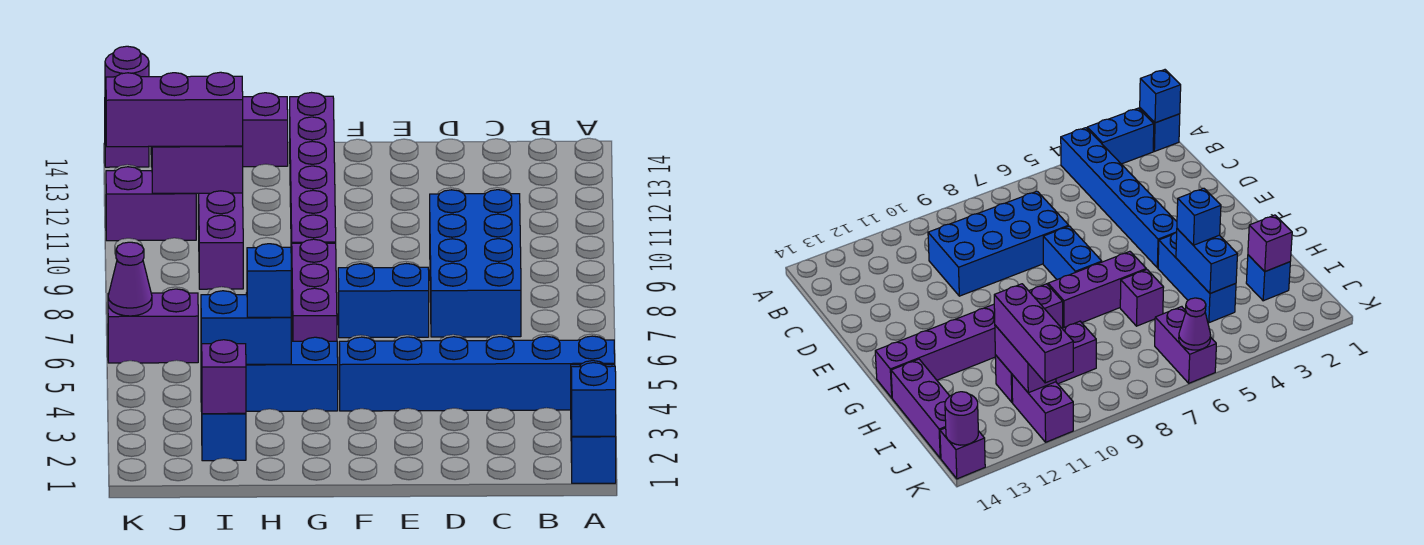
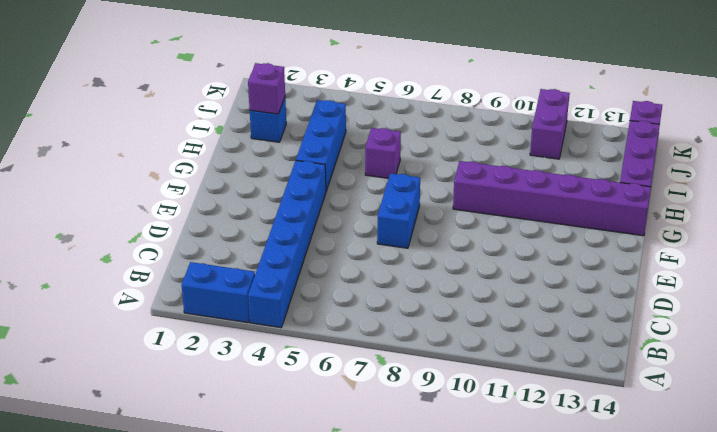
none -> blue brick A1 level 1
none -> blue brick C7:D10 level 1
none -> purple brick G6:G8 level 1

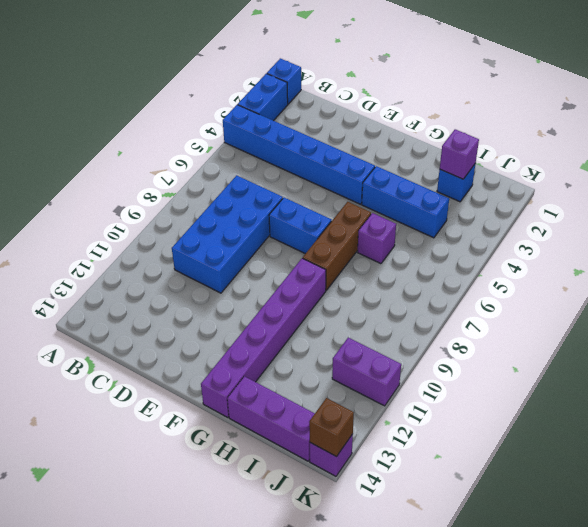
brown brick G6:G8 level 1 -> purple brick G6:G8 level 1
brown brick K14 level 2 -> purple round brick K14 level 2
none -> purple brick I9:I11 level 1
none -> purple brick J6:K6 level 1
none -> blue brick A1 level 2

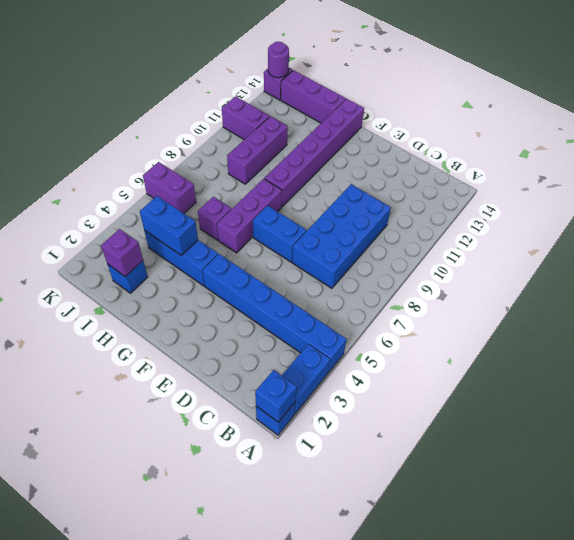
none -> purple brick I11:J11 level 2
none -> purple cone K6 level 2
none -> blue brick H4 level 3

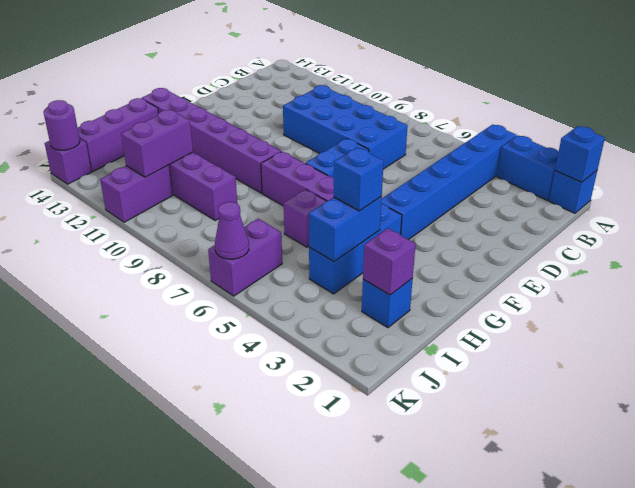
none -> purple brick I11:K11 level 3

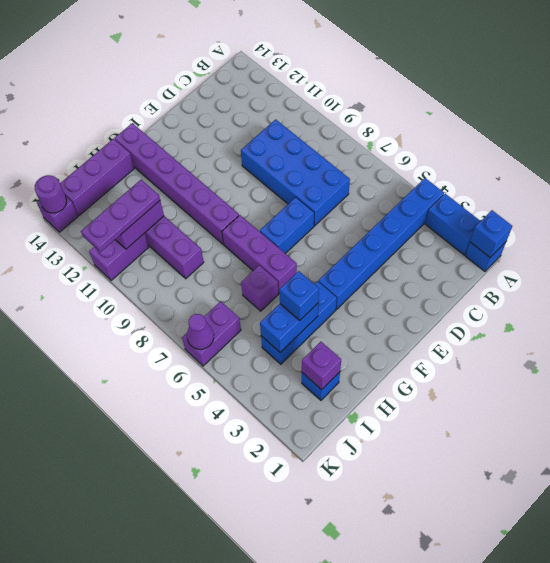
purple plate I11:K11 level 3 -> purple brick I11:K11 level 3

